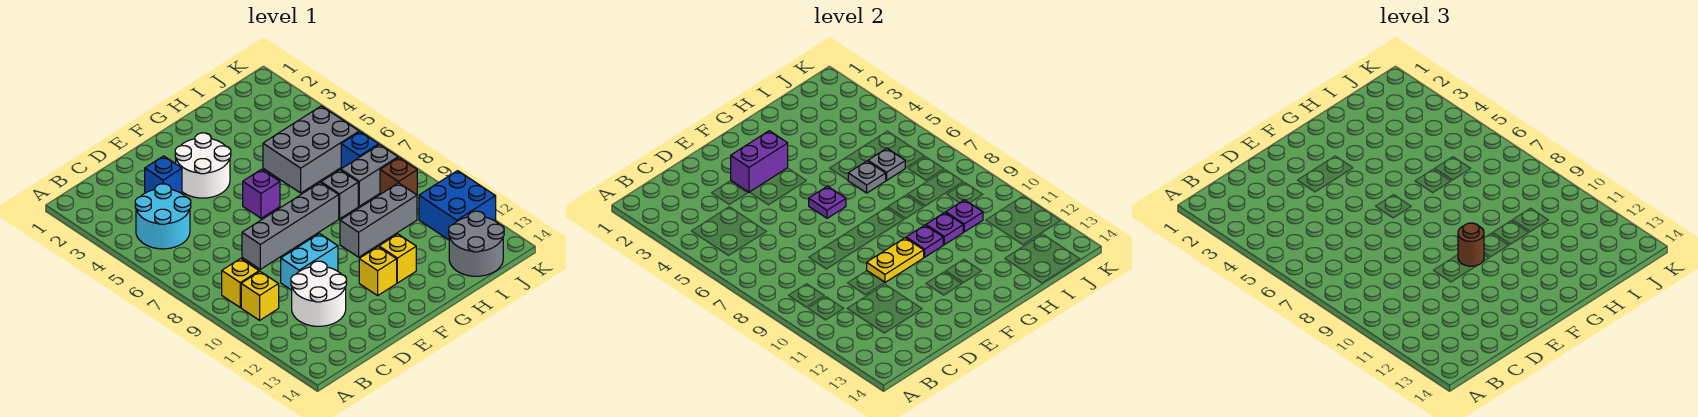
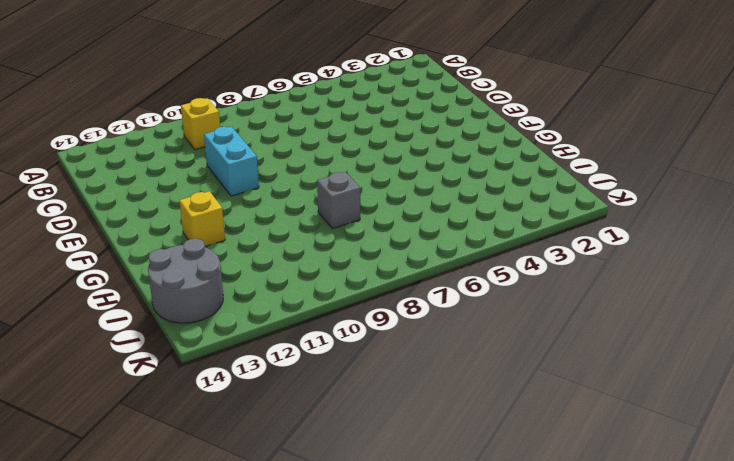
none -> cyan round brick B4:C5 level 1
none -> yellow brick B9 level 1
none -> white round brick C11:D12 level 1

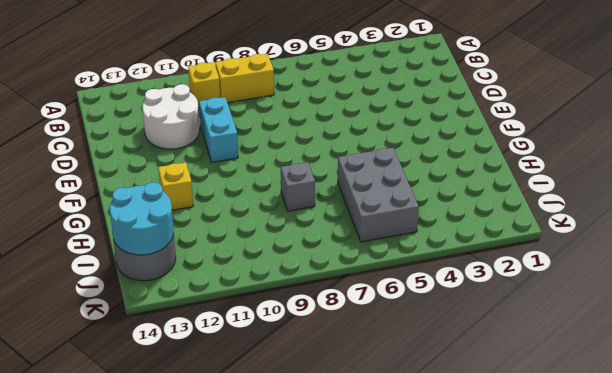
yellow brick B8:B9 level 1 -> yellow brick B9 level 1
cyan round brick I13:J14 level 2 -> cyan round brick B4:C5 level 1
none -> blue brick D3 level 1
none -> grey brick D8:G8 level 1
none -> white round brick E3:F4 level 1

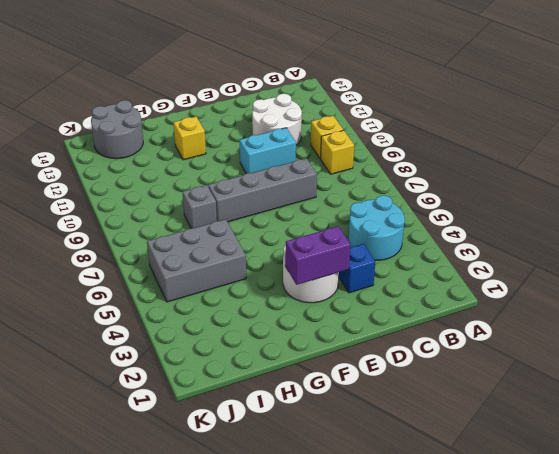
none -> purple brick F6 level 1
none -> yellow brick F12 level 1
none -> grey brick G10:I10 level 1

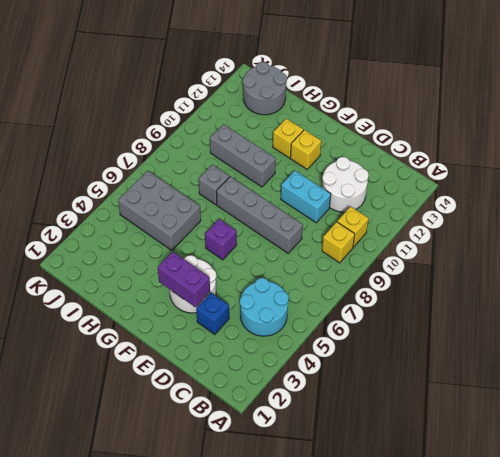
none -> grey brick I8:J8 level 1
none -> blue brick J7 level 1
none -> brown brick J9 level 1

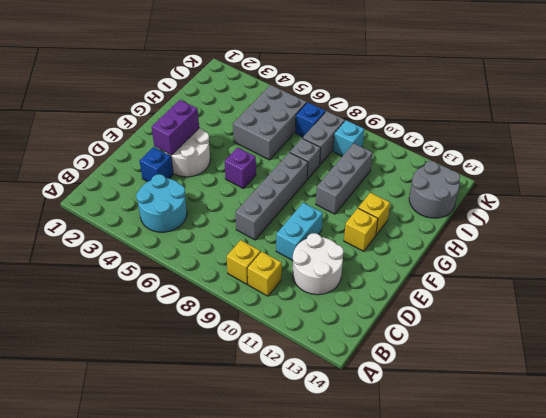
cyan brick J9 level 1 -> brown brick J9 level 1
none -> blue brick J11:K12 level 1
none -> yellow plate E10:F10 level 2
none -> purple plate F6 level 2

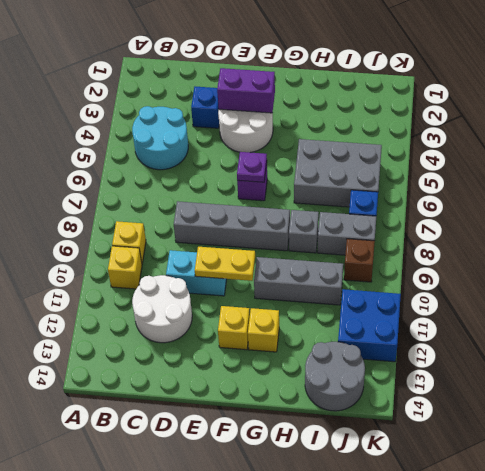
none -> purple plate G10 level 2
none -> grey plate H6 level 2
none -> purple plate H10 level 2

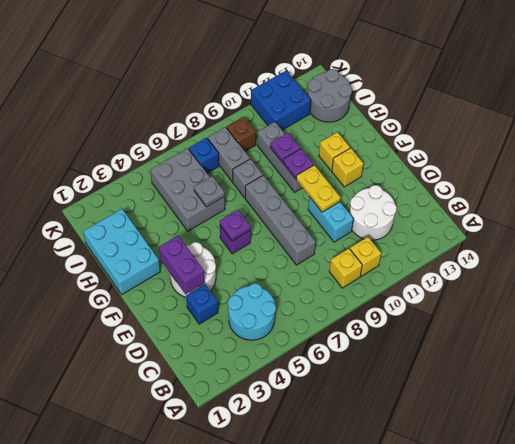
cyan brick G1:I2 level 1 -> none
none -> grey plate I6 level 2
none -> purple plate I10 level 2
none -> brown round brick F10 level 3

